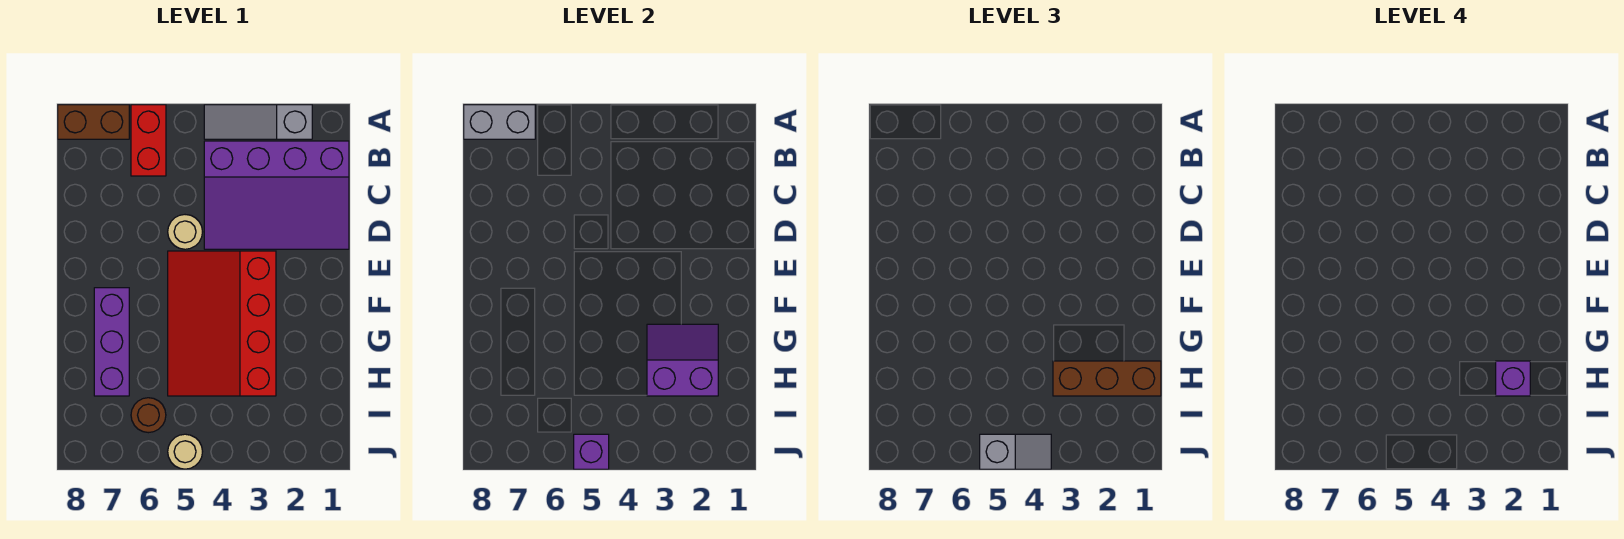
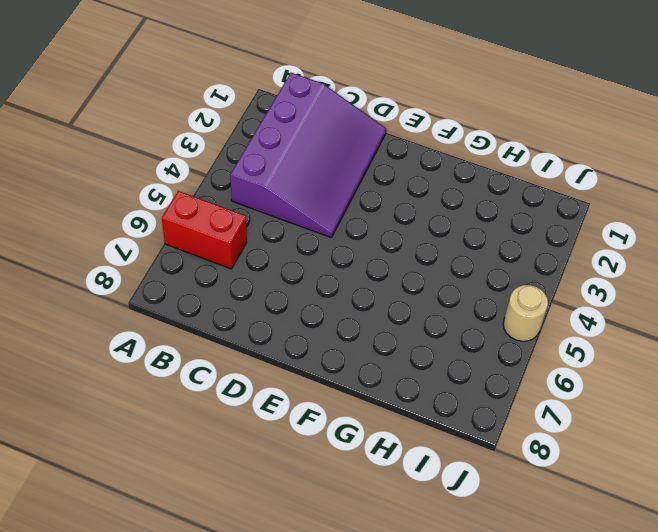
none -> grey slope A2:A4 level 1 top 2
none -> brown brick A7:A8 level 1
none -> tan round brick D5 level 1

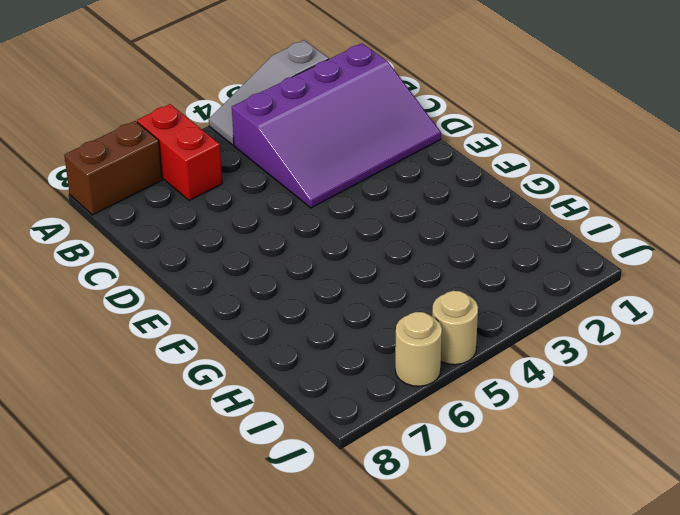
tan round brick J6 level 1 -> tan round brick D5 level 1
none -> red slope E3:H5 level 1 top 3
none -> purple brick F7:H7 level 1
none -> brown round brick I6 level 1

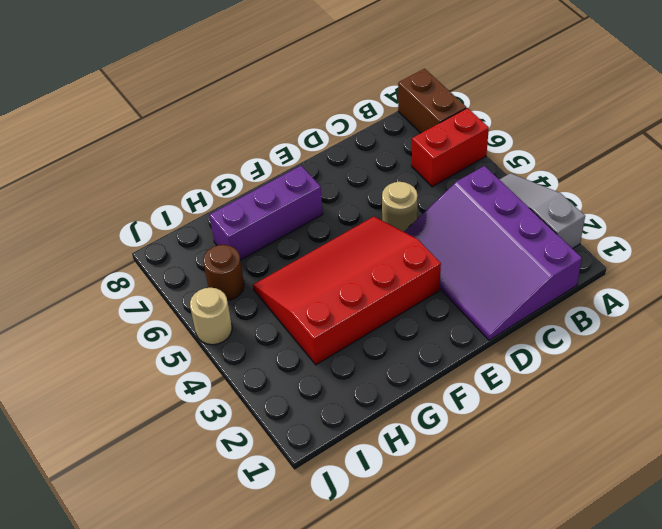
none -> grey brick A7:A8 level 2
none -> purple slope G2:H3 level 2 top H
none -> purple brick J5 level 2

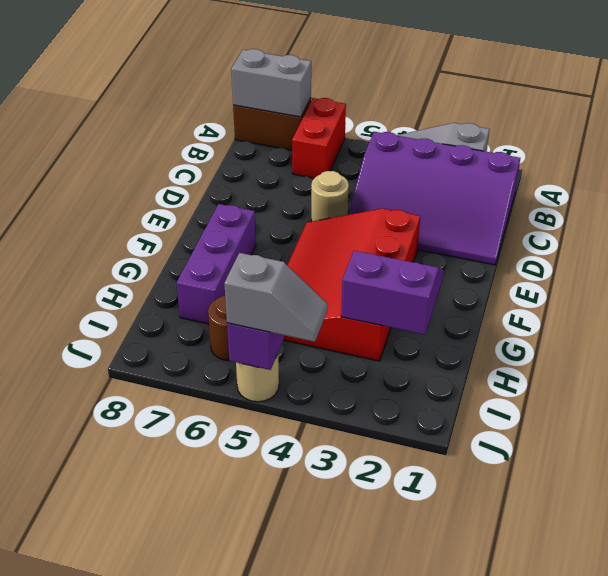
none -> brown brick H1:H3 level 3
none -> purple brick H2 level 4

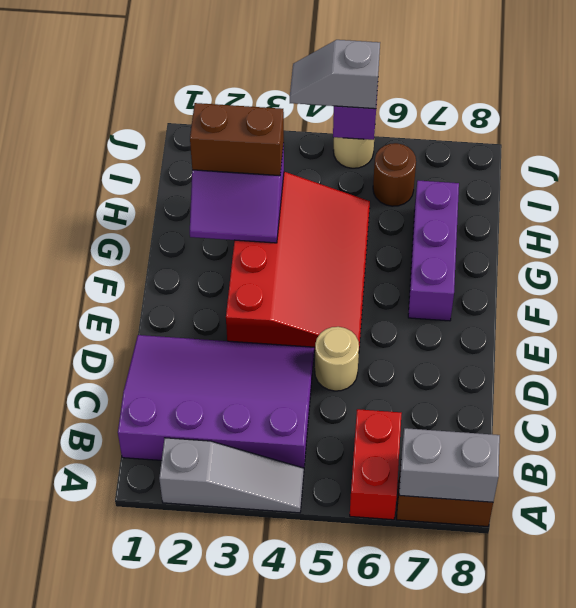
brown brick H2:H3 level 3 -> brown brick H1:H3 level 3
none -> purple brick H2 level 4

